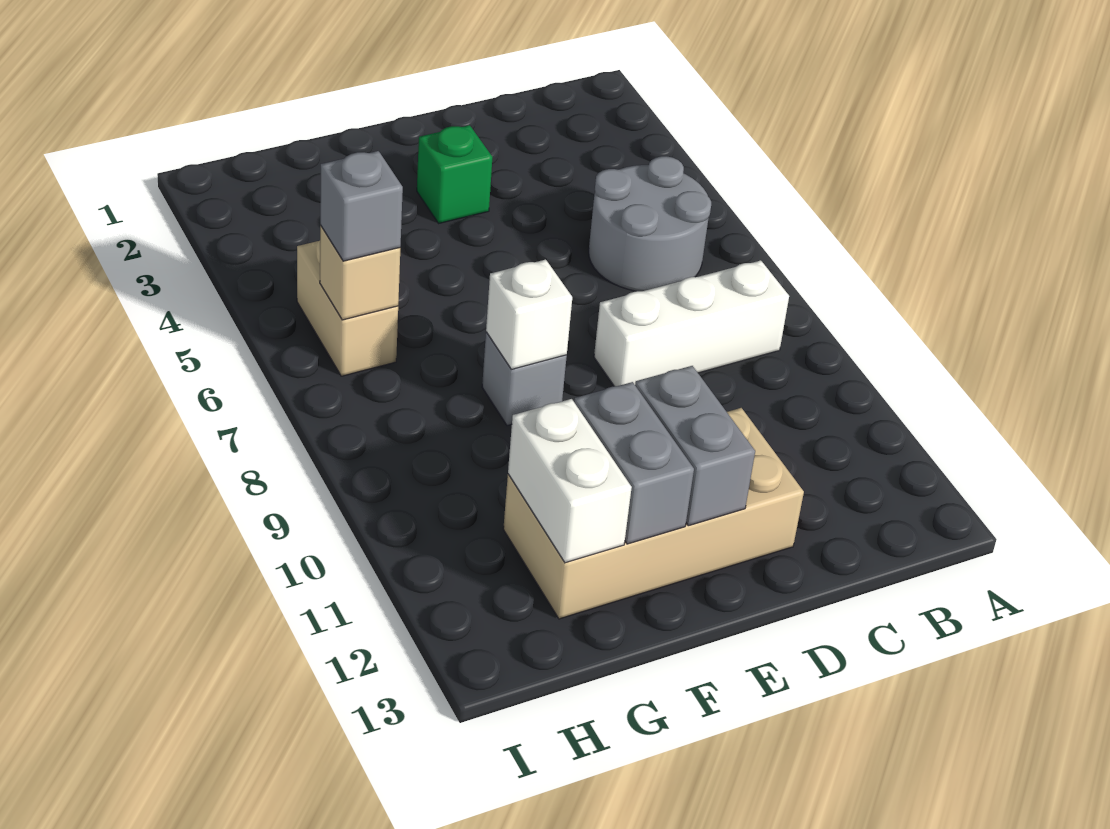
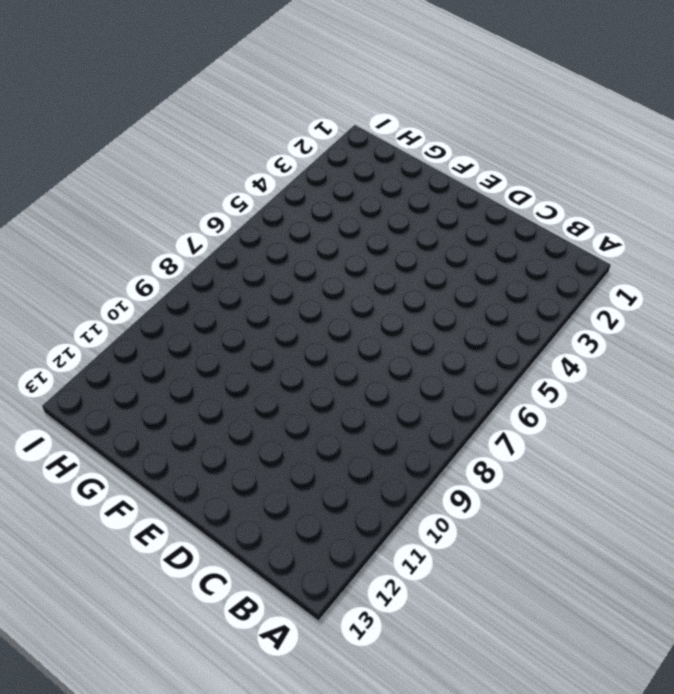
none -> grey round brick B5:C6 level 1
none -> white brick B8:D8 level 1
none -> tan brick D11:G12 level 1

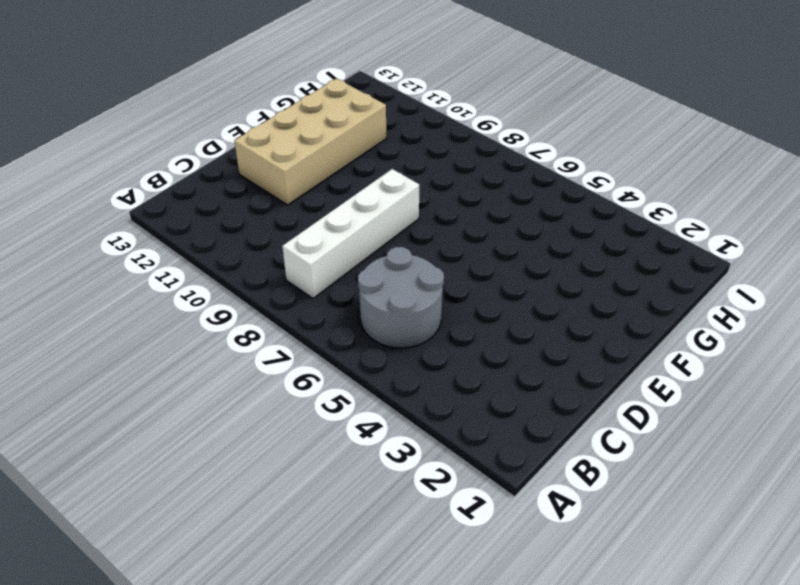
white brick B8:E8 level 1 -> white brick B8:D8 level 1
none -> green brick E3 level 1
none -> grey brick F8 level 1
none -> tan brick H5:H6 level 1

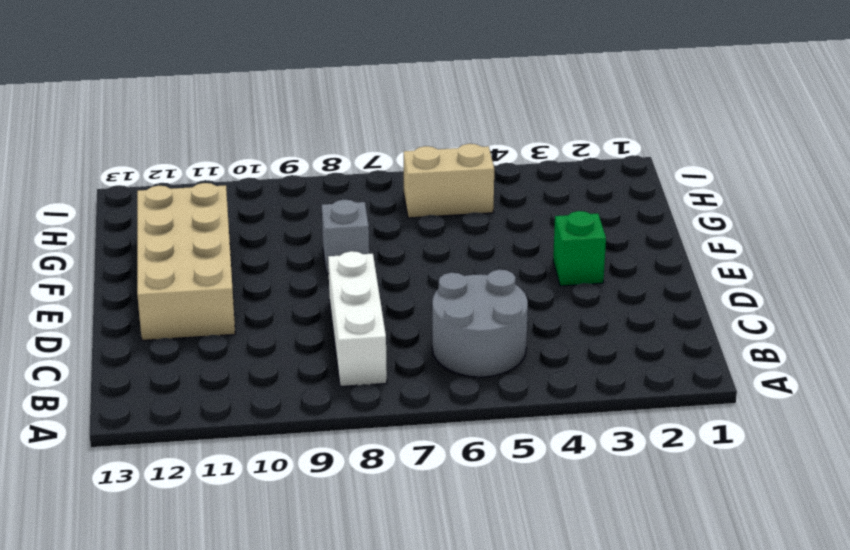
none -> grey brick E11:E12 level 2
none -> white brick F8 level 2
none -> grey brick F11:F12 level 2

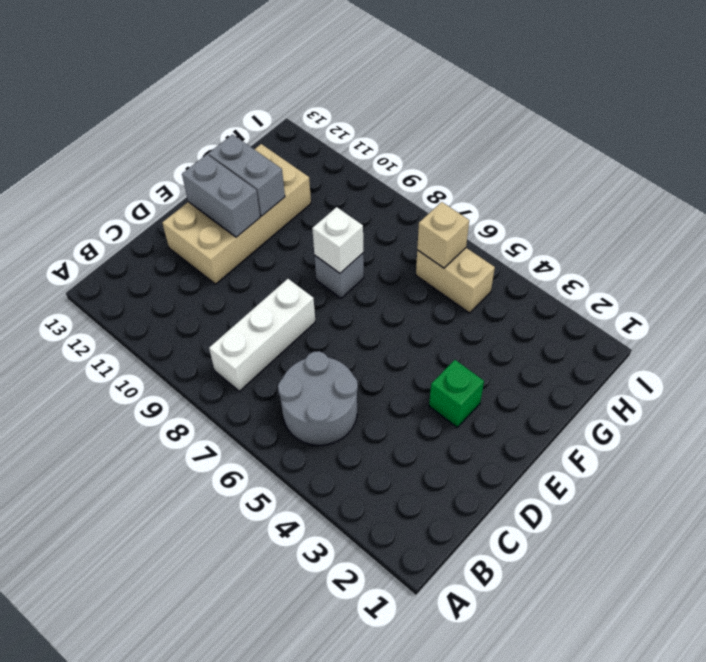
none -> white brick G11:G12 level 2
none -> grey brick H6 level 3

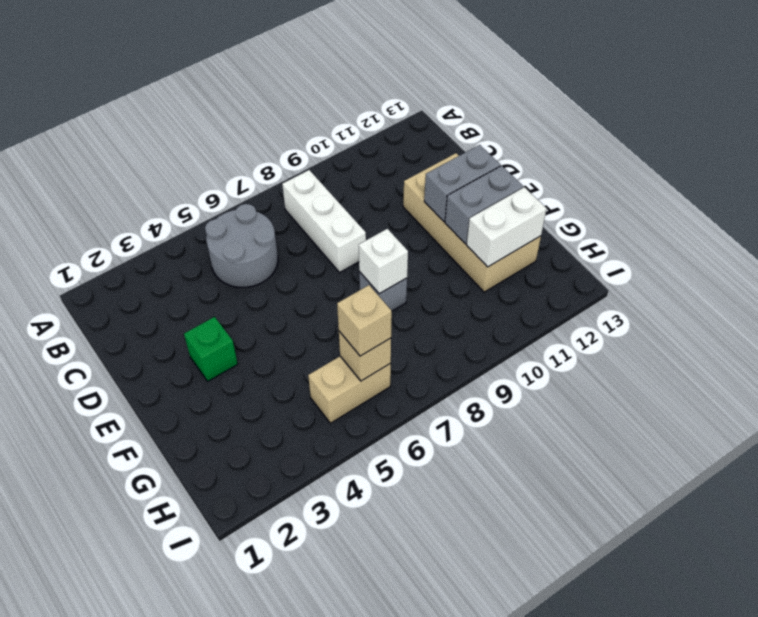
tan brick H6 level 3 -> grey brick H6 level 3

